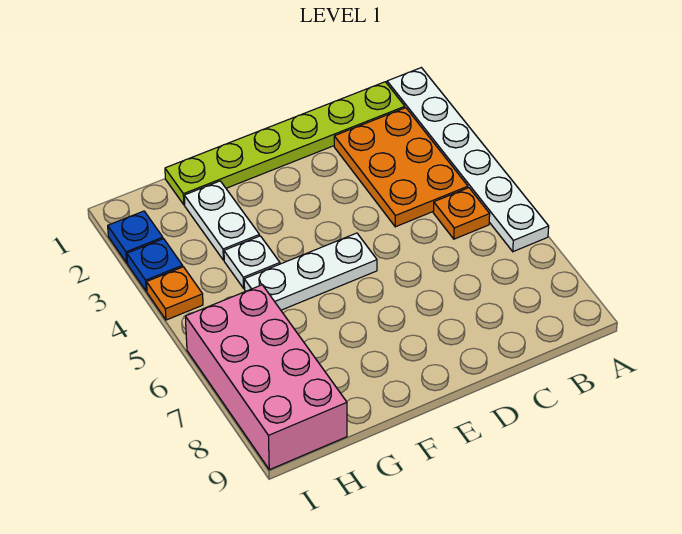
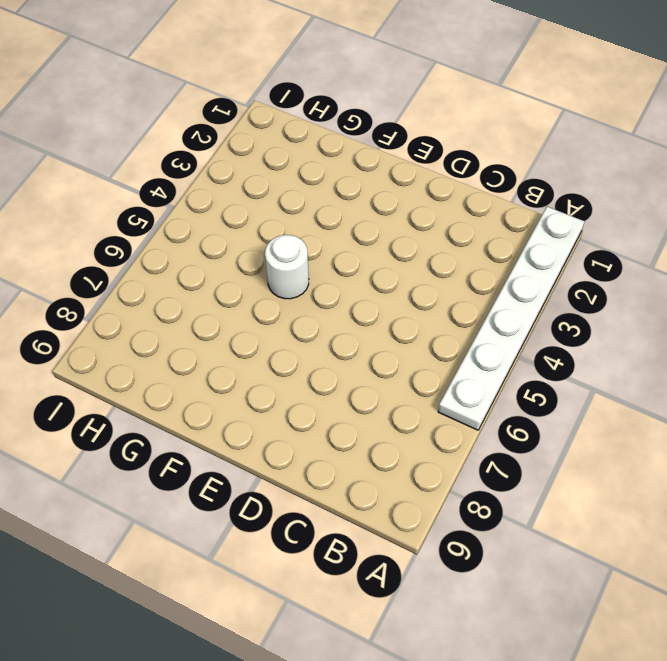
white round brick F5 level 1 -> white plate E5:G5 level 1
none -> lime plate B1:G1 level 1
none -> orange plate B2:C4 level 1

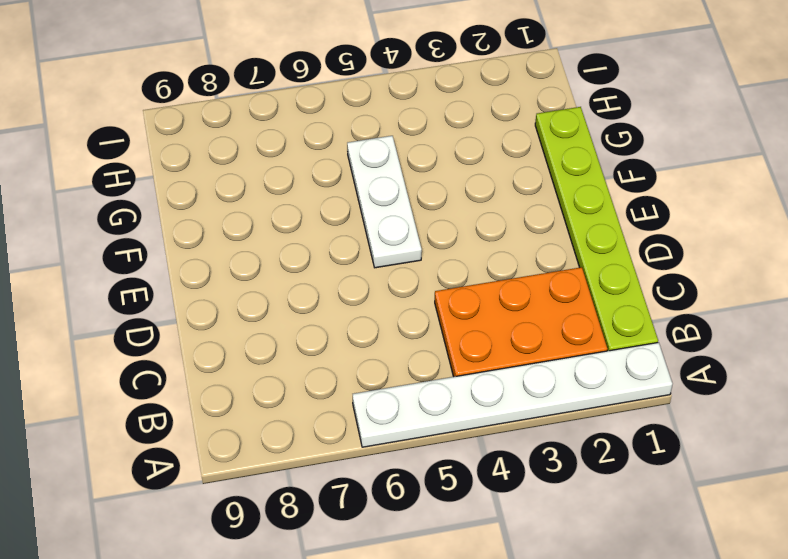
none -> orange plate B5 level 1
none -> white plate G2:G3 level 1

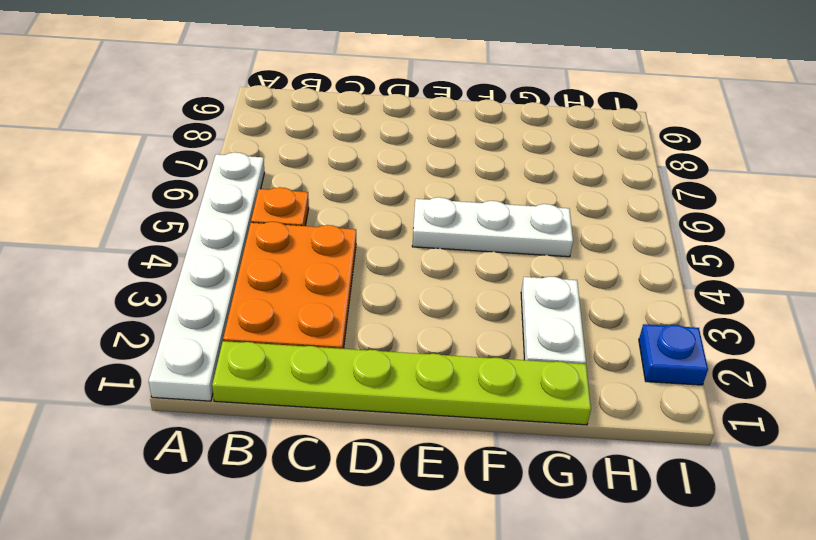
none -> white plate G4 level 1
none -> pink brick H6:I9 level 1

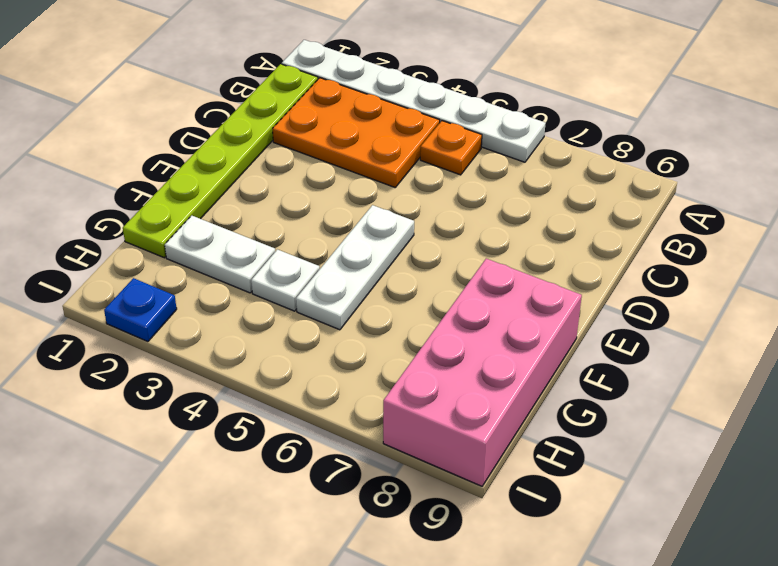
pink brick F8:I9 level 1 -> pink brick H6:I9 level 1
none -> blue plate I3 level 1
none -> orange plate I4 level 1

